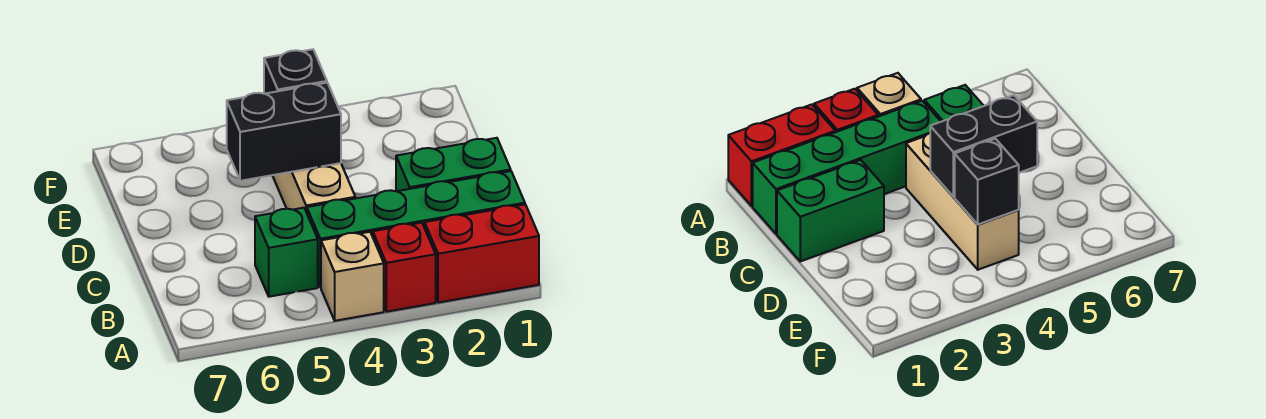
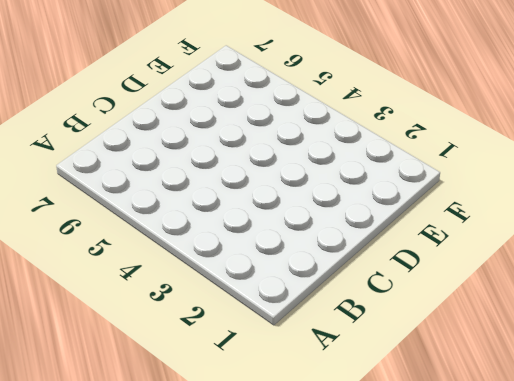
none -> red brick A1:A2 level 1
none -> red brick A3 level 1

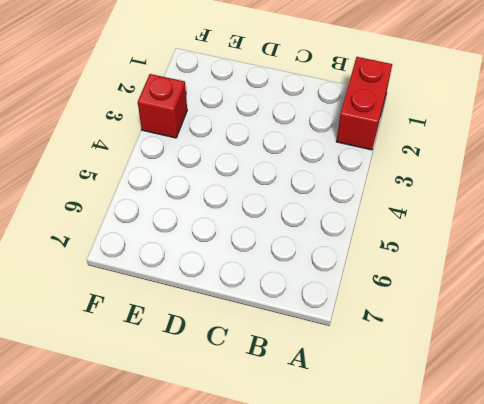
red brick F3 level 1 -> red brick A3 level 1
none -> tan brick A4 level 1
none -> green brick B1:B4 level 1

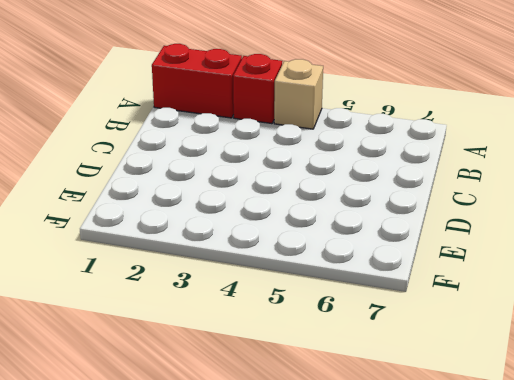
none -> green brick B1:B4 level 1
none -> green brick B5 level 1

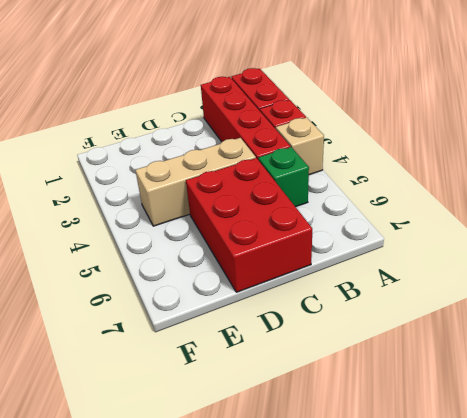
red brick B1:B4 level 1 -> green brick B1:B4 level 1
red brick C5:D7 level 1 -> none
none -> green brick C1:C2 level 1
none -> black brick D4:D5 level 2

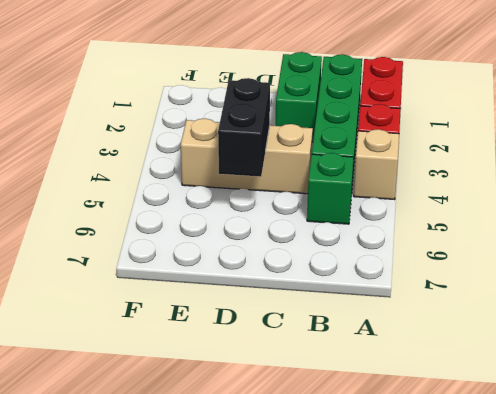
none -> black brick E4 level 2

